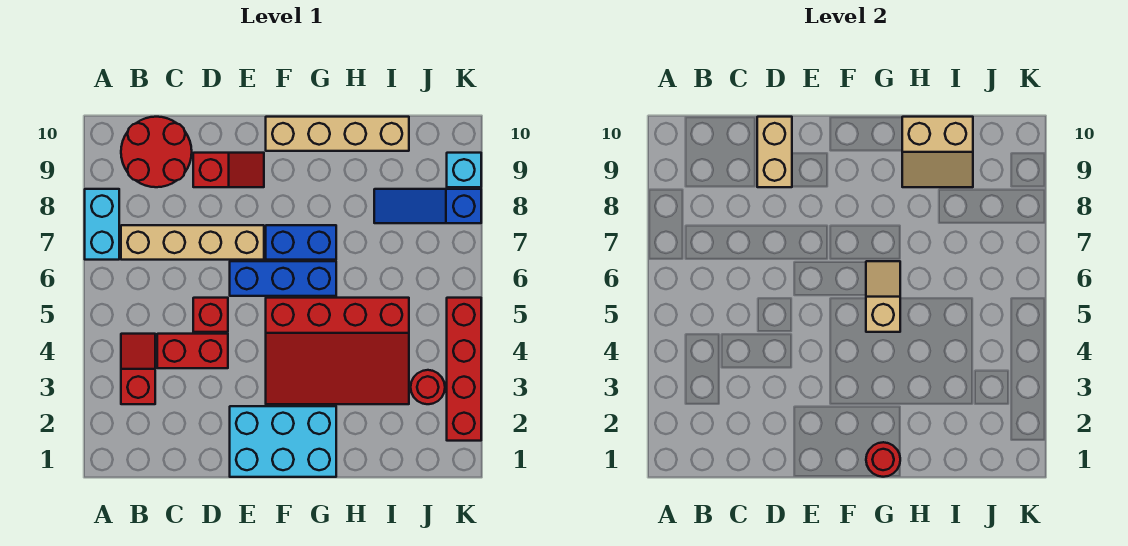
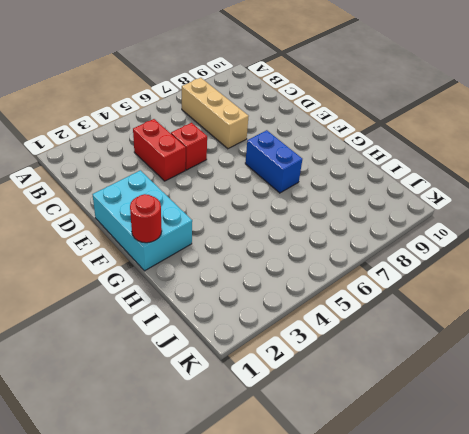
tan brick B7:D7 level 1 -> tan brick B7:E7 level 1
none -> cyan brick A7:A8 level 1
none -> red slope B3:B4 level 1 top 3
none -> red round brick B9:C10 level 1

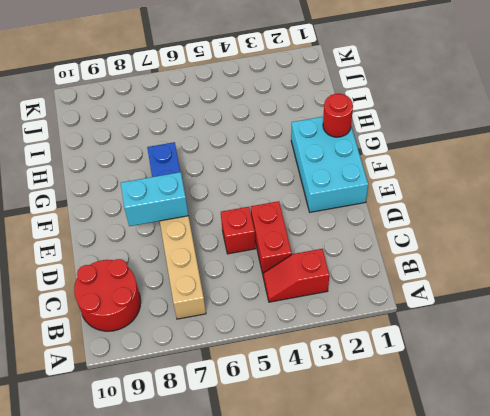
cyan brick E7:E8 level 2 -> cyan brick A7:A8 level 1
none -> red slope D9:E9 level 1 top D
none -> blue brick E6:G6 level 1
none -> red slope F3:I5 level 1 top 5

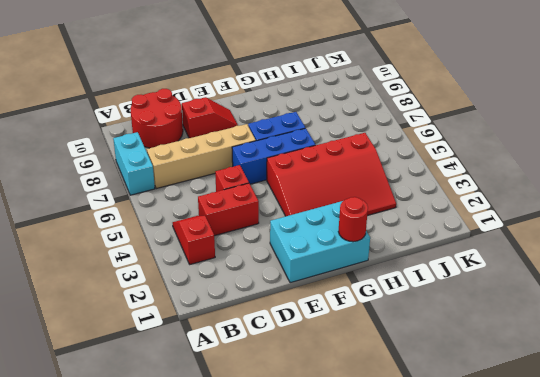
none -> tan brick F10:I10 level 1
none -> blue slope I8:K8 level 1 top K
none -> red round brick J3 level 1

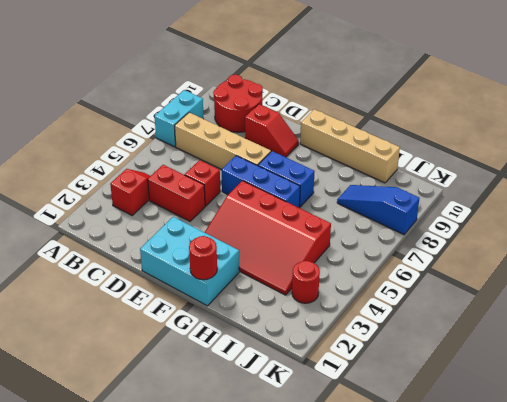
none -> red brick K2:K5 level 1
none -> cyan brick K9 level 1
none -> tan brick D9:D10 level 2

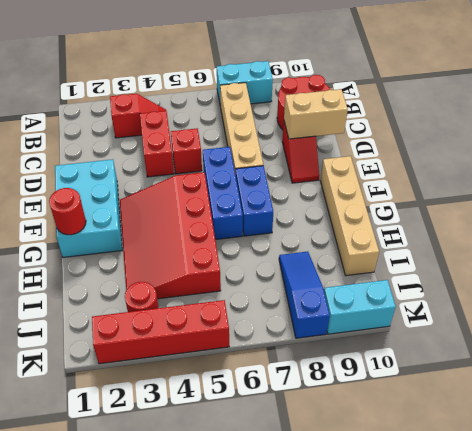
cyan brick K9:K10 level 1 -> cyan brick K9 level 1
none -> tan slope G5:G6 level 2 top 5
none -> tan slope H9:I10 level 2 top 10

